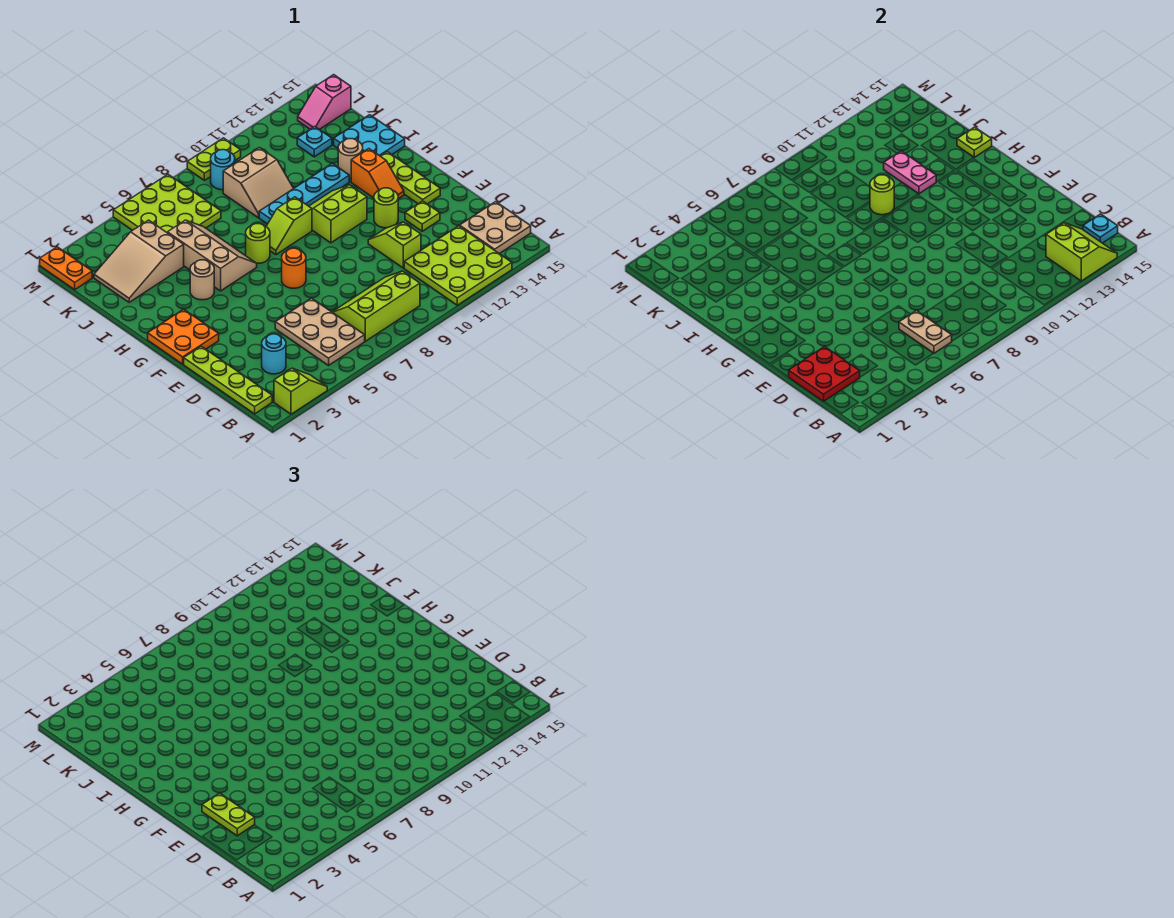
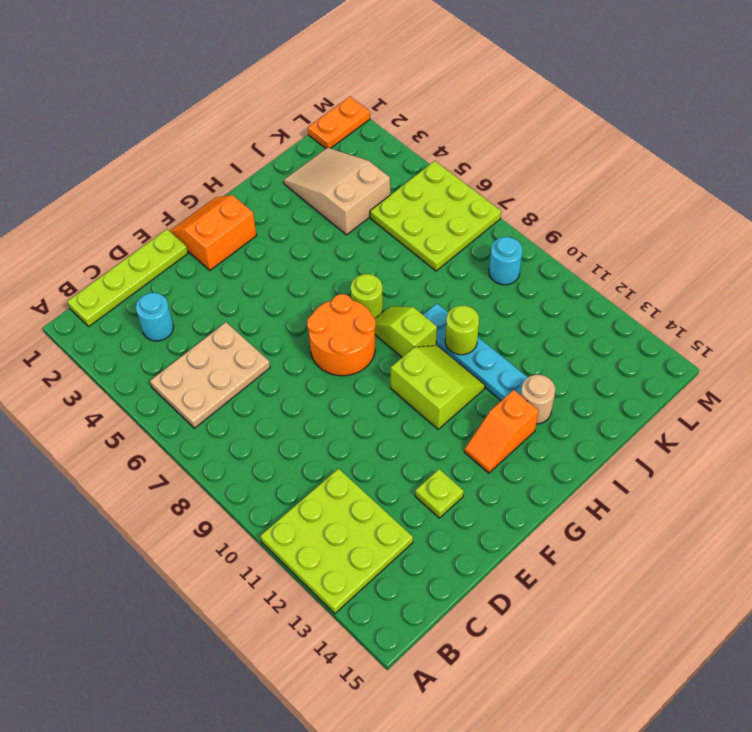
orange slope F1:G2 level 1 top 2 -> orange plate F1:G2 level 1
orange round brick F7:G8 level 1 -> orange round brick F7 level 1
none -> lime slope A2:A3 level 1 top 2
none -> lime slope B7:C9 level 1 top B
none -> tan plate B14:C15 level 1
none -> lime slope D11:E11 level 1 top D

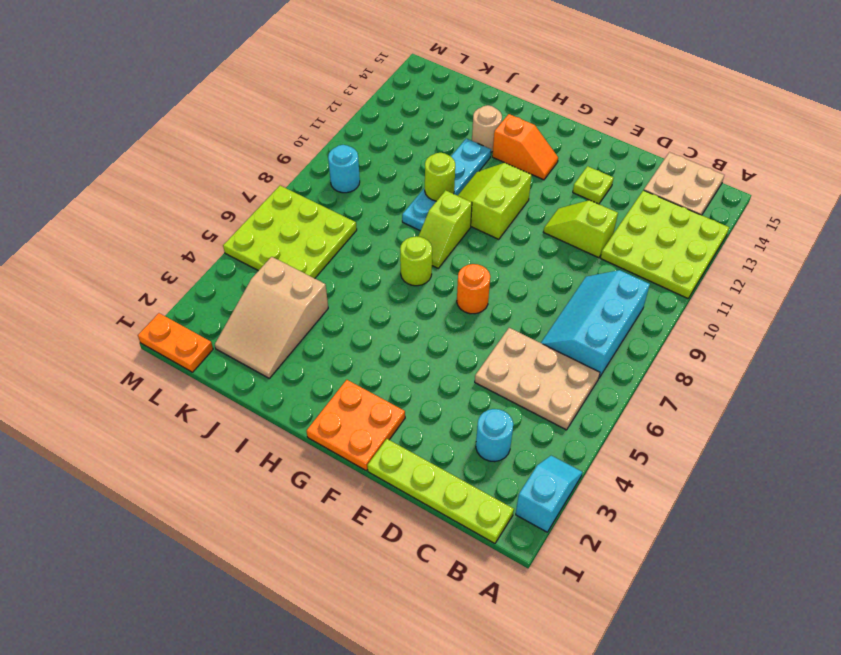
cyan slope A2:A3 level 1 top 2 -> lime slope A2:A3 level 1 top 2
cyan slope B7:C9 level 1 top B -> lime slope B7:C9 level 1 top B
none -> lime round brick F12 level 1
none -> lime plate F14:H14 level 1
none -> tan round brick H4 level 1
none -> tan slope H5:J6 level 1 top 5

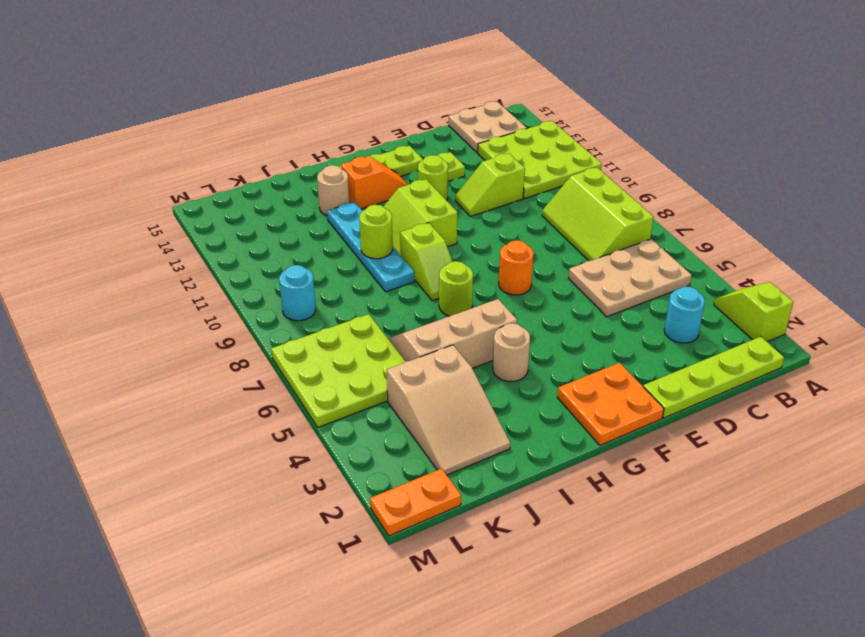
none -> cyan plate I14:J15 level 1
none -> tan slope J9:K10 level 1 top K
none -> cyan plate K13 level 1
none -> pink slope L14:L15 level 1 top 15

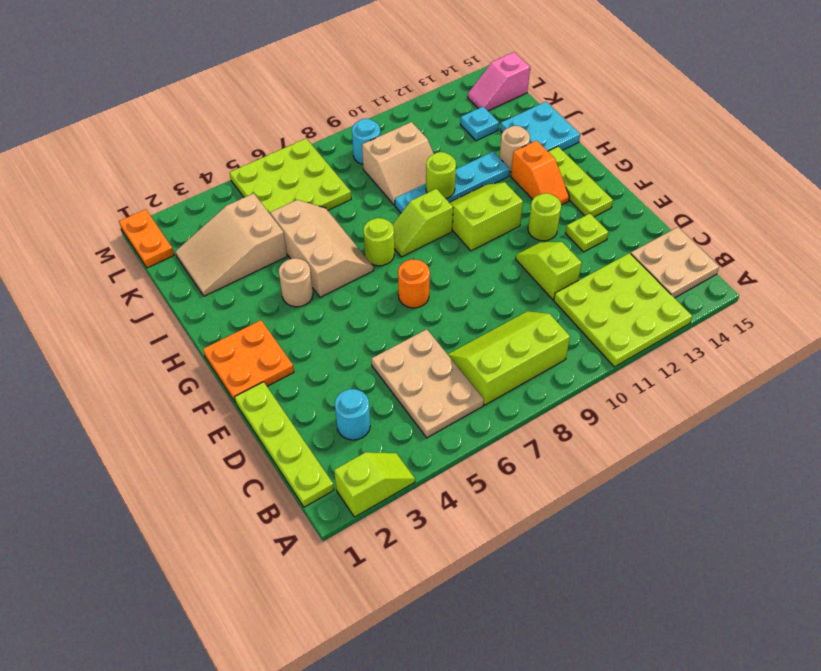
none -> lime plate M9:M10 level 1
none -> lime slope A13:B14 level 2 top 13
none -> tan plate B6:C6 level 2
none -> cyan plate B15 level 2

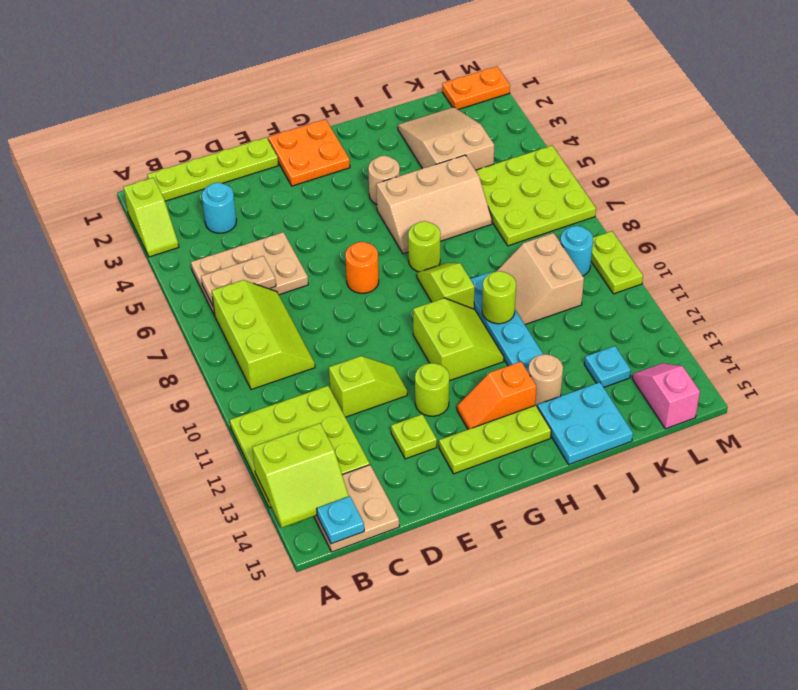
none -> red plate C1:D2 level 2
none -> pink plate I12:J12 level 2
none -> lime plate I15 level 2
none -> lime plate D2:E2 level 3

